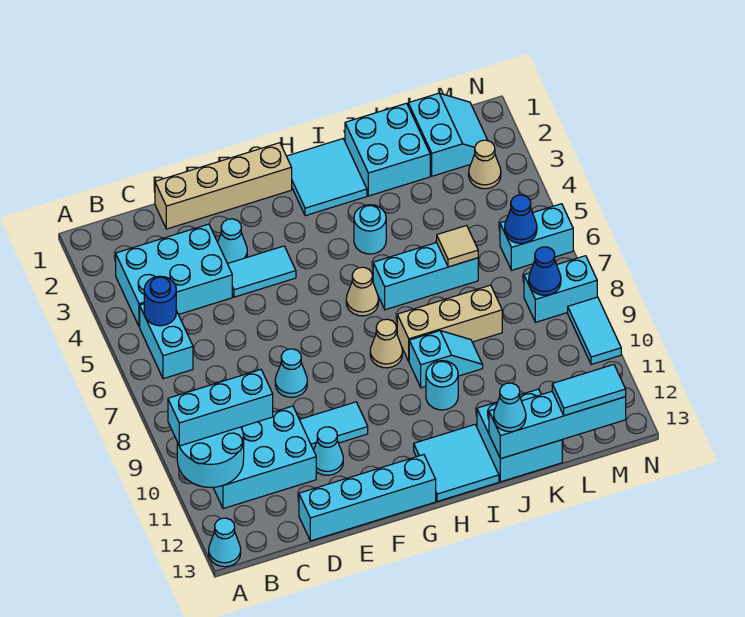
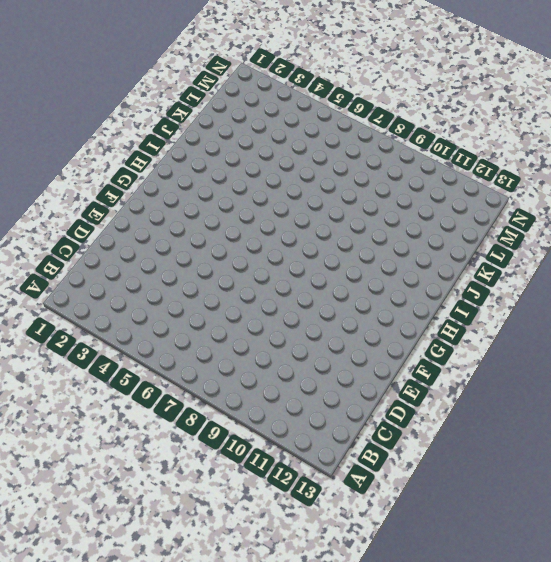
none -> cyan cone A13 level 1
none -> cyan brick B3:D4 level 1
none -> cyan brick B5:B6 level 1
none -> cyan brick B10:D11 level 1

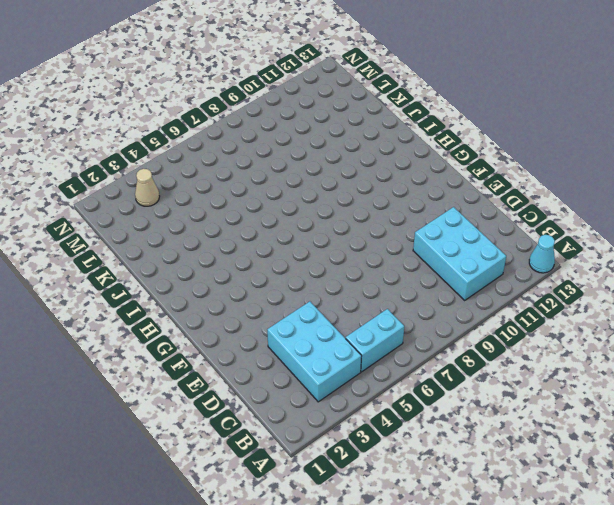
none -> tan brick D1:G1 level 1
none -> cyan brick D13:G13 level 1
none -> cyan cone E3 level 1
none -> cyan tile E4:F4 level 1

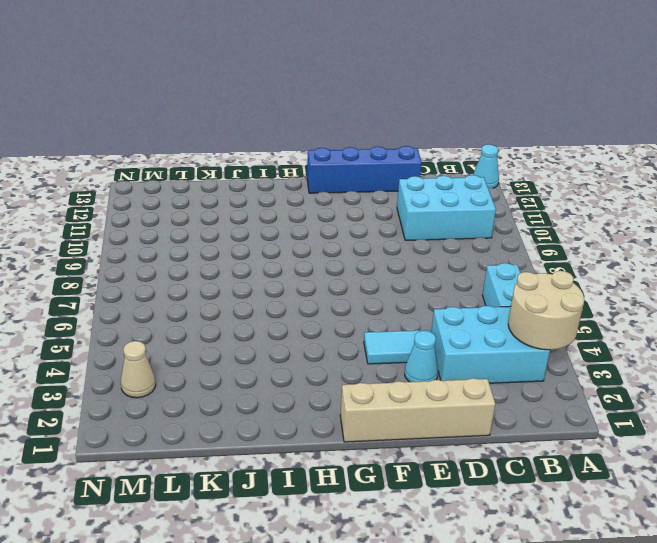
tan round brick A3:B4 level 2 -> none
blue brick D13:G13 level 1 -> cyan brick D13:G13 level 1
none -> cyan cone E8 level 1
none -> cyan tile E10:F10 level 1
none -> cyan cone E11 level 1
none -> cyan tile H1:I2 level 1

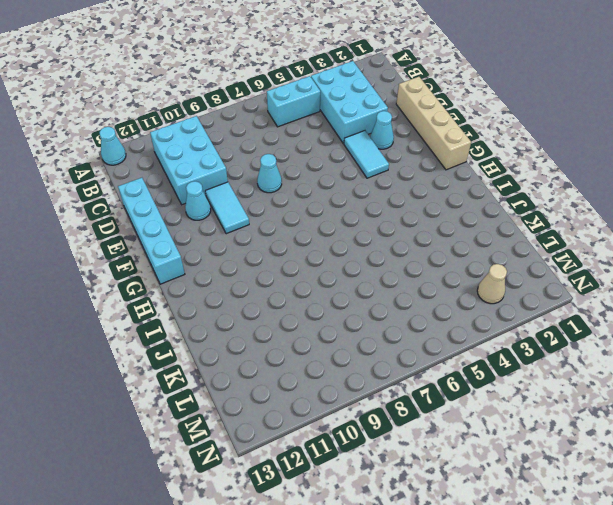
none -> cyan tile H1:I2 level 1
none -> tan cone H6 level 1
none -> tan cone H8 level 1
none -> cyan tile H12:I13 level 1

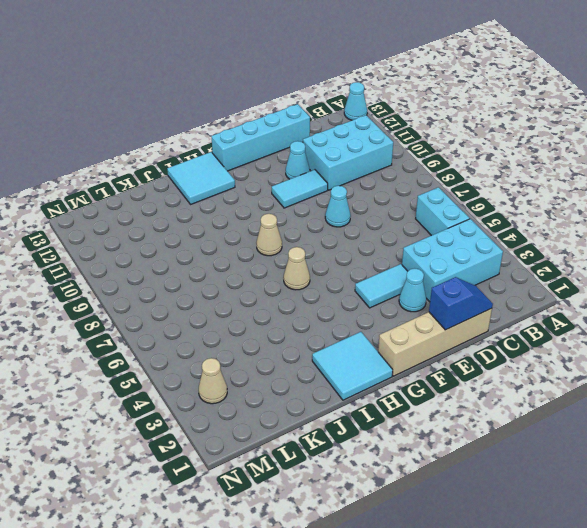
blue slope D1:E1 level 2 top E -> none
none -> cyan round brick I4 level 1
none -> cyan brick I6:K6 level 1
none -> tan brick I8:K8 level 1
none -> cyan slope I9:J9 level 1 top I

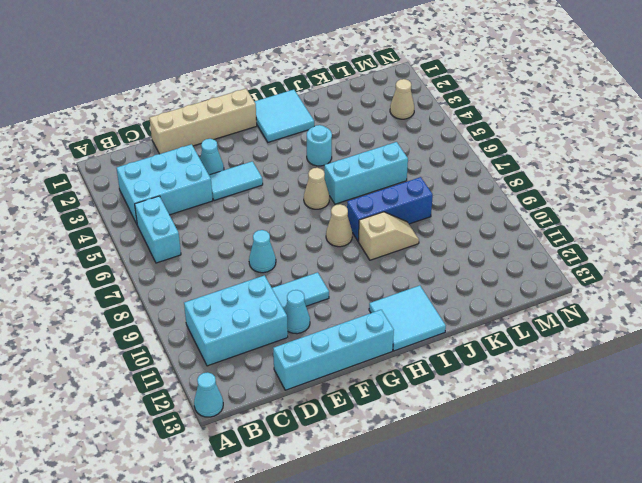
blue brick I8:K8 level 1 -> tan brick I8:K8 level 1
tan slope I9:J9 level 1 top I -> cyan slope I9:J9 level 1 top I
none -> cyan round brick I10 level 1
none -> cyan brick J1:K2 level 1
none -> cyan brick J12:K13 level 1
none -> cyan slope L1:M2 level 1 top L

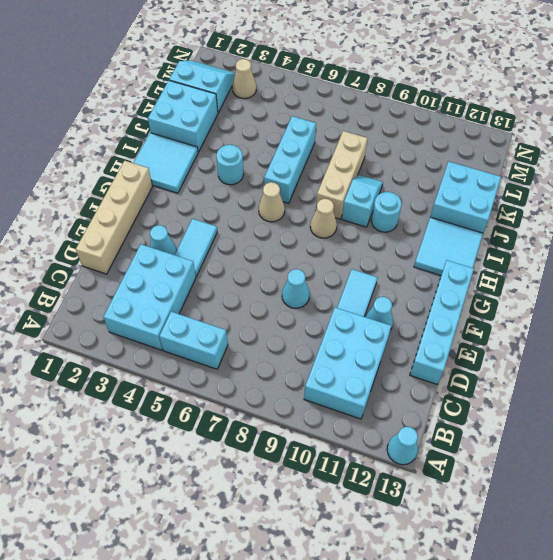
none -> cyan brick M6:N6 level 1
none -> cyan brick M8:N8 level 1
none -> cyan tile N9:N10 level 1
none -> cyan round brick A10:B11 level 2

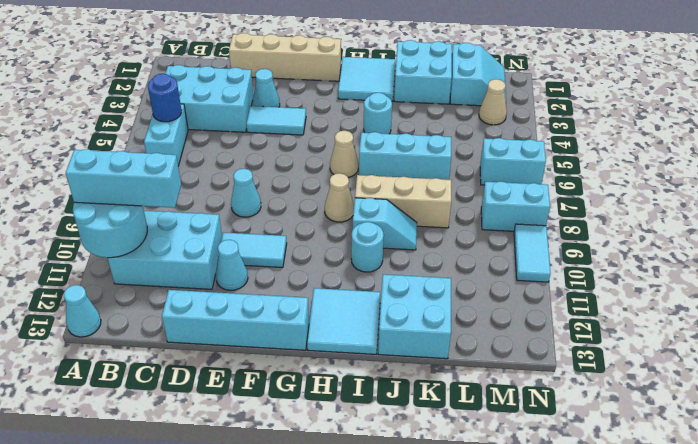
none -> cyan brick J13:M13 level 2
none -> tan tile K6 level 2
none -> blue cone M6 level 2
none -> blue cone M8 level 2

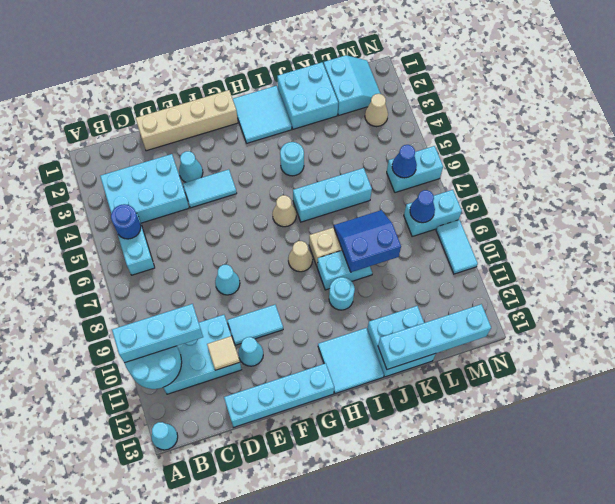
tan tile D11 level 2 -> tan tile K6 level 2
blue slope J8:K9 level 2 top 9 -> none
none -> cyan cone J13 level 3
none -> cyan tile L13:M13 level 3

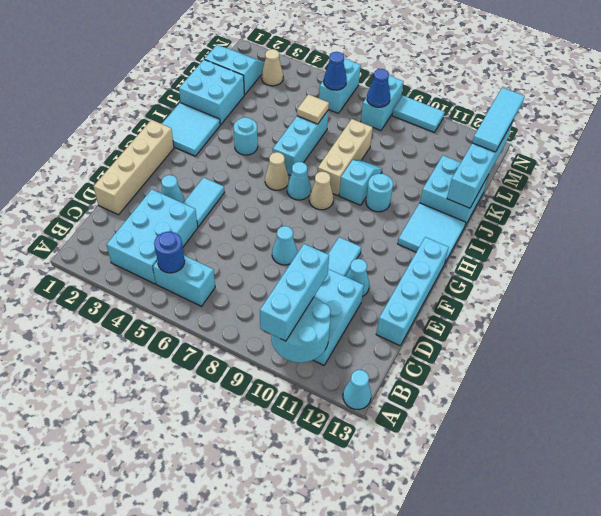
cyan cone H7 level 1 -> cyan cone J13 level 3
cyan tile L13:N13 level 3 -> cyan tile L13:M13 level 3

